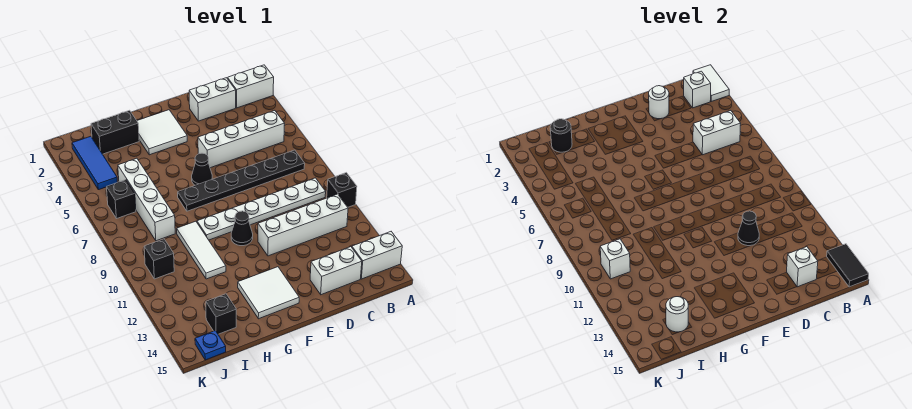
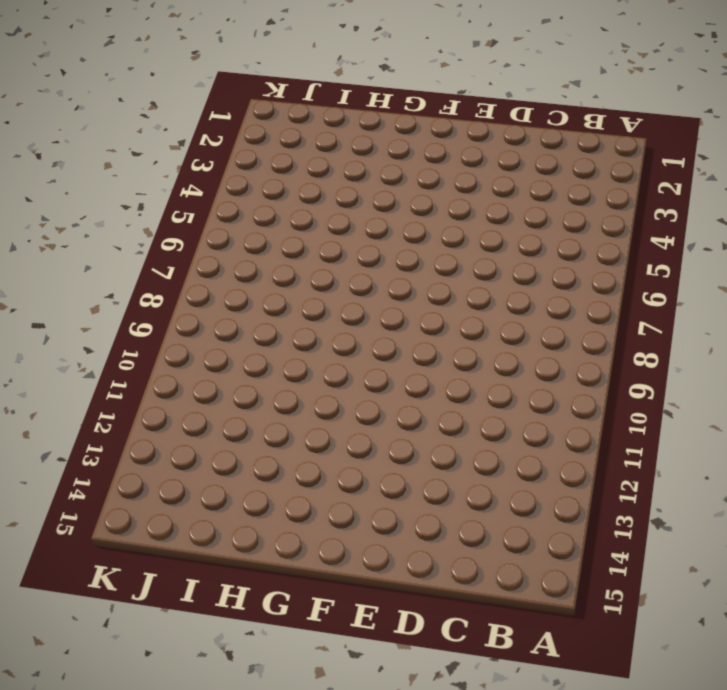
none -> white brick A2:B2 level 1
none -> black brick A10 level 1
none -> white brick A14:B14 level 1
none -> white brick B5:E5 level 1

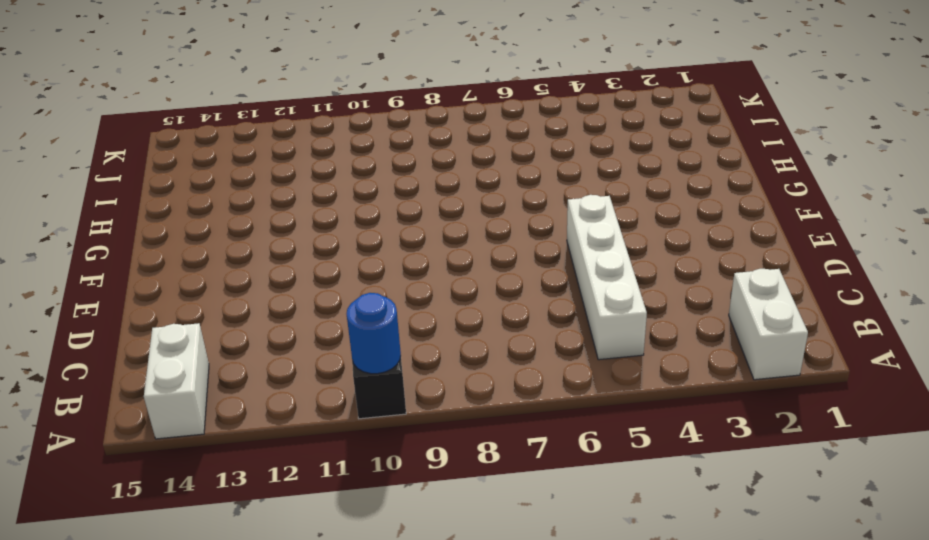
blue round brick A10 level 2 -> none
none -> black plate B7:G7 level 1
none -> white plate B9:G9 level 1
none -> white brick B11:E11 level 1
none -> white brick C2:D2 level 1

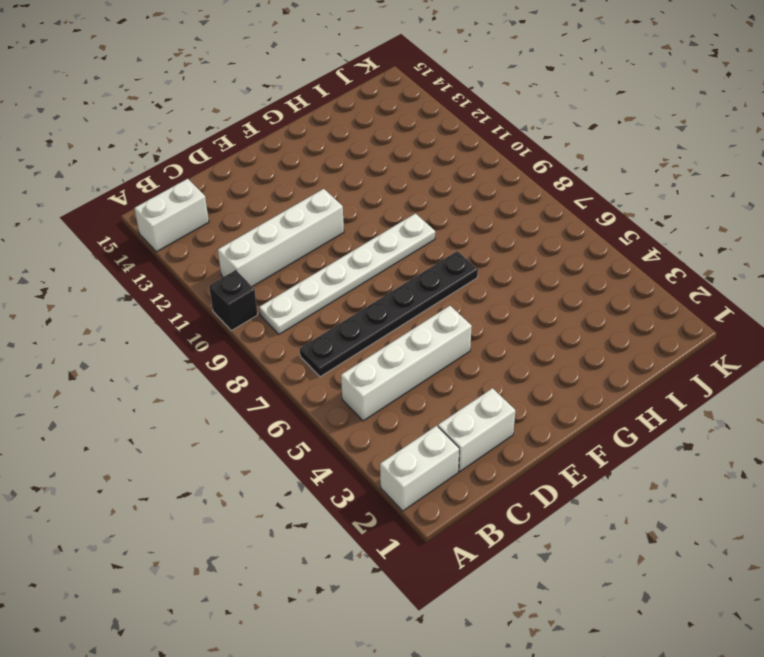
none -> white brick C14:D14 level 1
none -> white tile F2:G3 level 1
none -> black cone F6 level 1
none -> black cone F10 level 1

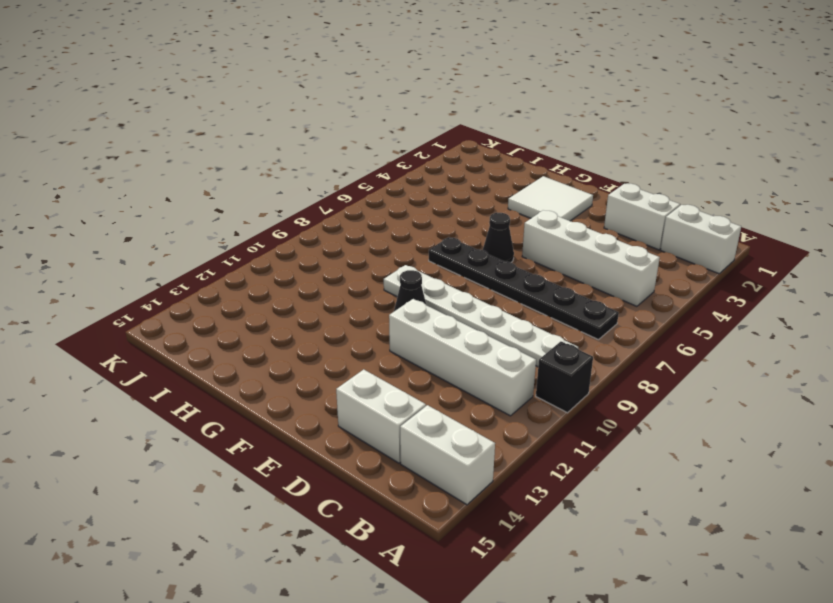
none -> white tile F13:G14 level 1
none -> black brick H2:I2 level 1
none -> white tile H9:H11 level 1
none -> white brick I5:I8 level 1

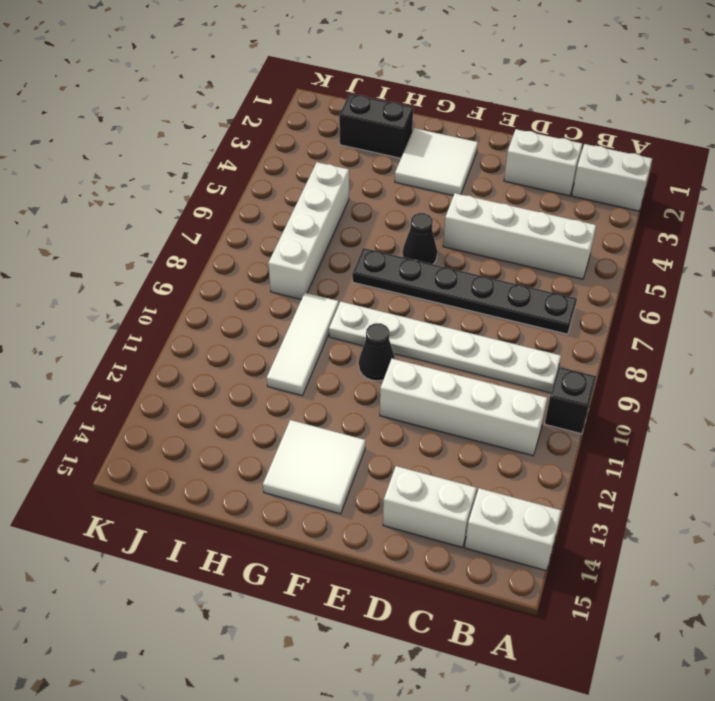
none -> black brick I14 level 1
none -> blue tile J2:J4 level 1
none -> black brick J6 level 1
none -> black brick J10 level 1

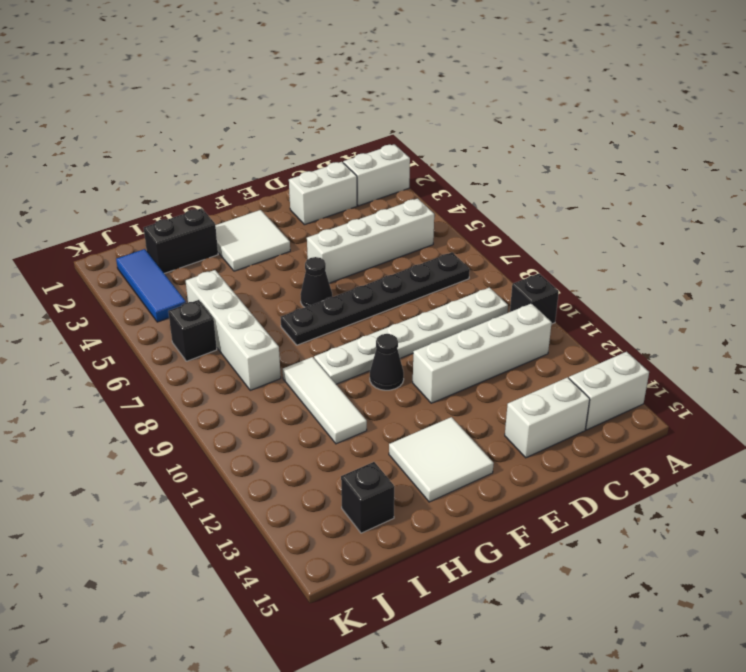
none -> black brick J10 level 1
none -> blue plate J15 level 1
none -> white tile A1:A2 level 2
none -> black tile A14:A15 level 2

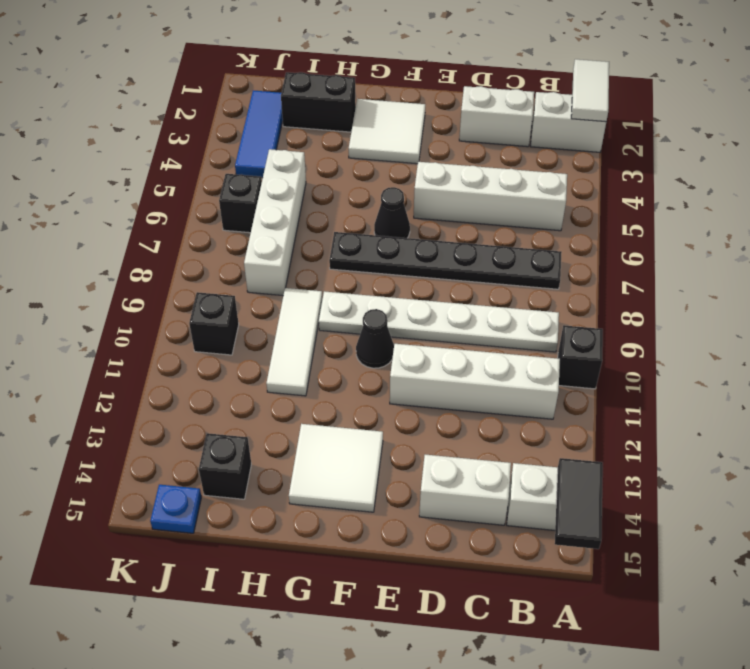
none -> white brick B2 level 2
none -> white brick B5:C5 level 2
none -> white brick C14 level 2
none -> white round brick D2 level 2

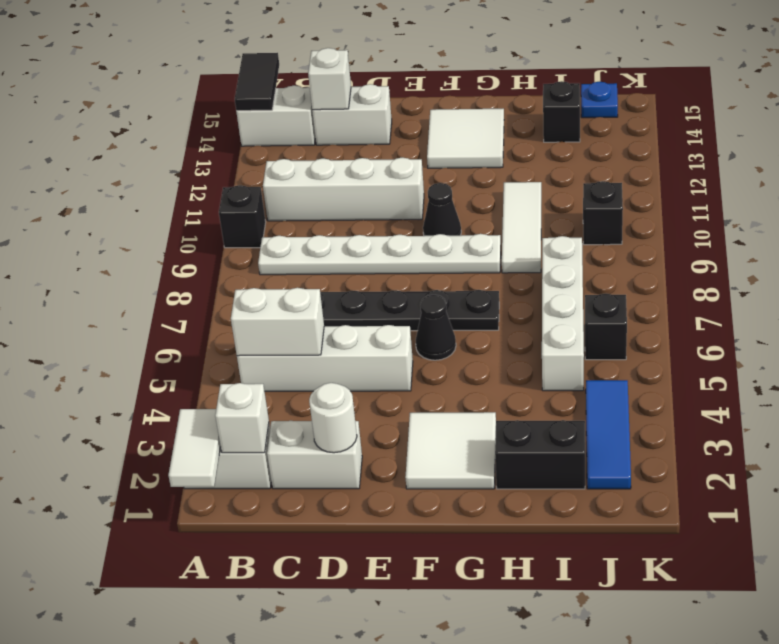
none -> black cone D11 level 2
none -> black round brick I2 level 2
none -> white round brick I14 level 2
none -> white brick J10 level 2

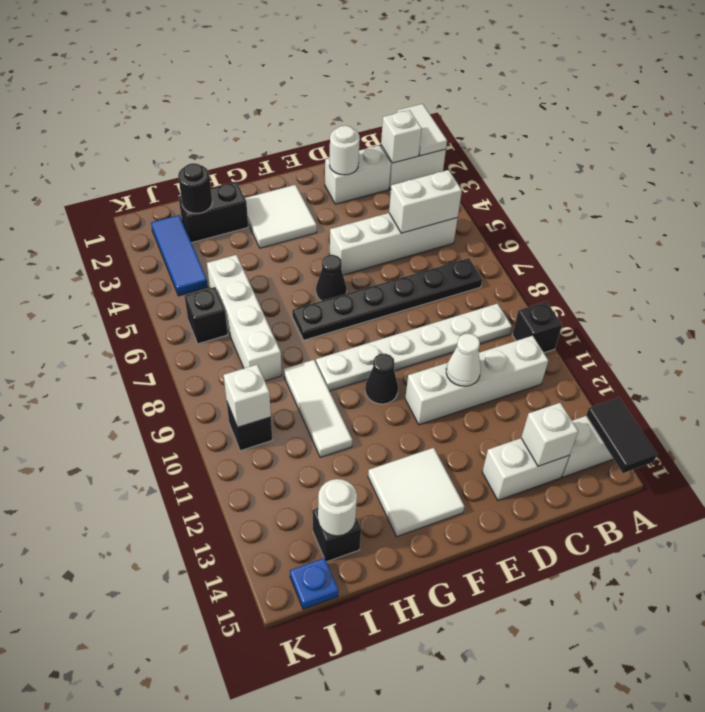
white cone D11 level 2 -> black cone D11 level 2

